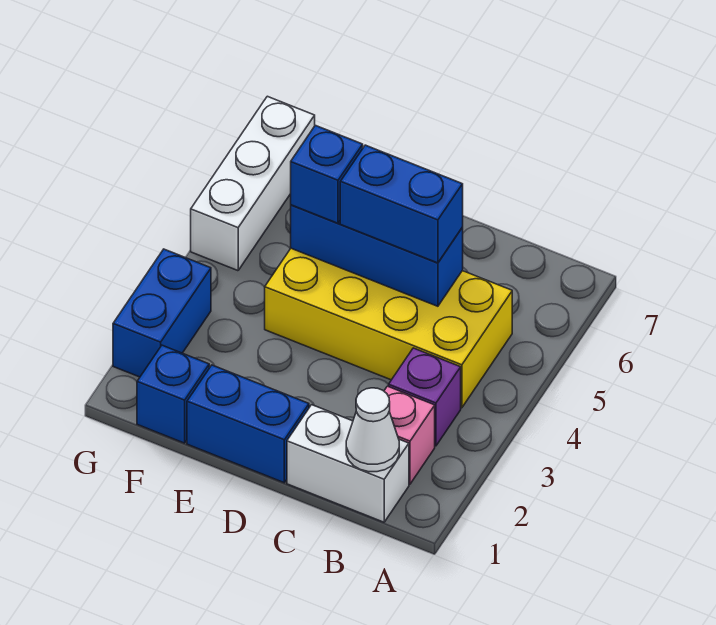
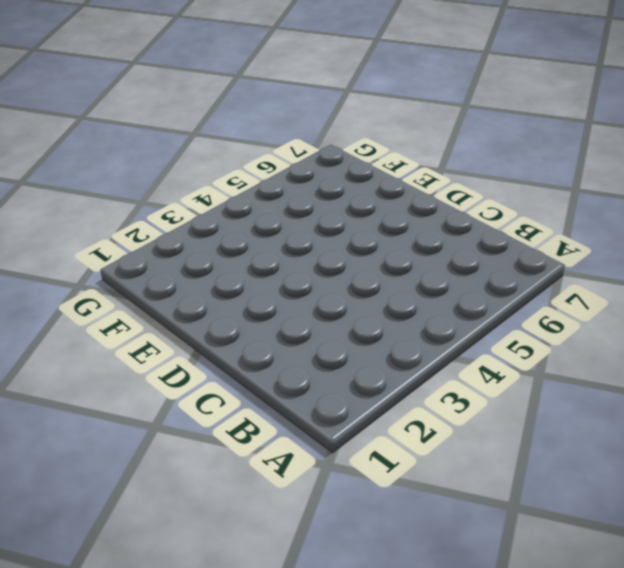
none -> white brick B1:C1 level 1
none -> pink brick B2 level 1
none -> purple brick B3 level 1

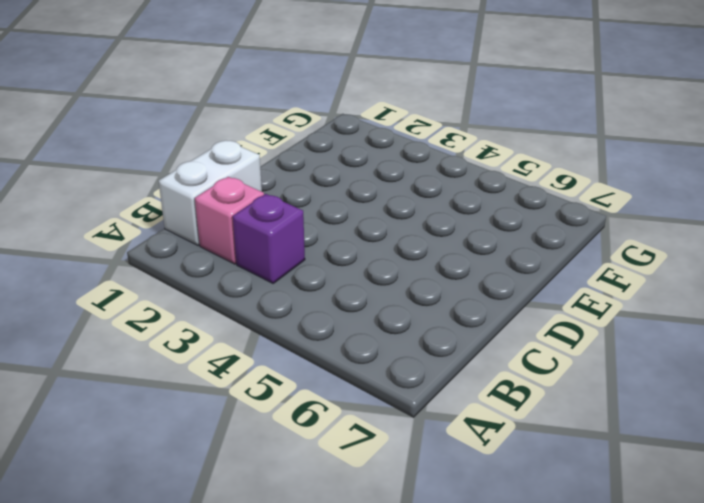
none -> yellow brick B4:E5 level 1
none -> blue brick D1:E1 level 1
none -> blue brick F1 level 1

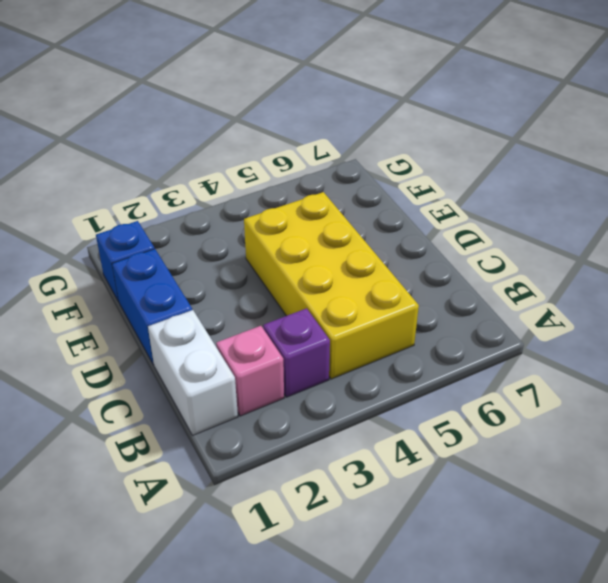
none -> blue brick G2:G3 level 1
none -> white brick G5:G7 level 1
none -> white cone B1 level 2

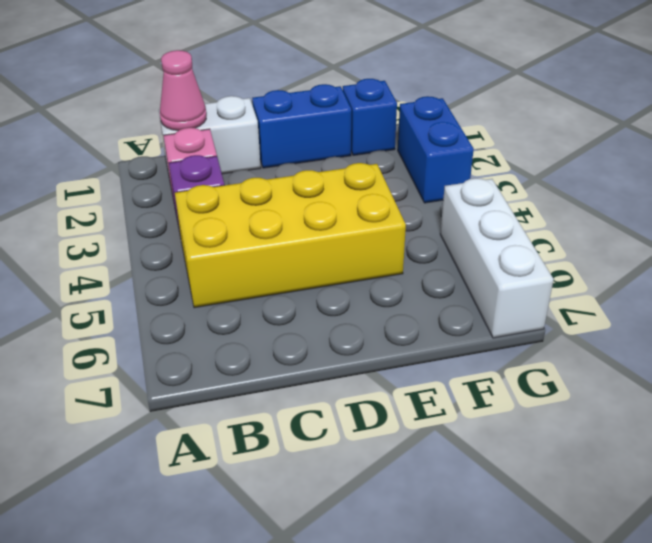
pink cone B1 level 2 -> white cone B1 level 2
none -> blue brick C5:E5 level 2
none -> blue brick C5:D5 level 3
none -> blue brick E5 level 3

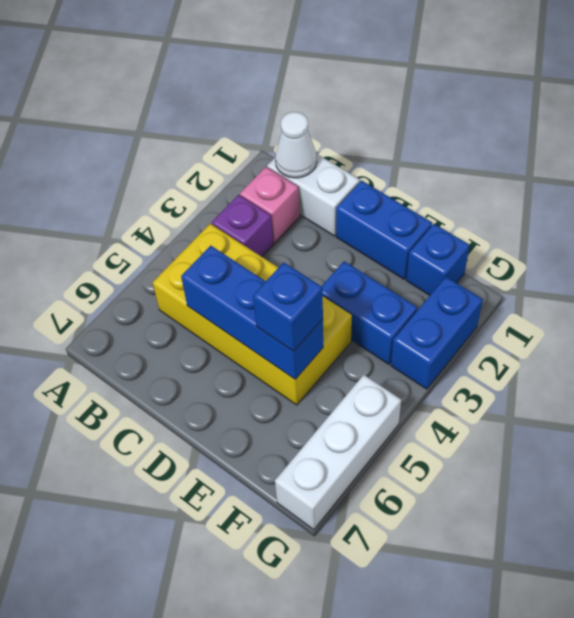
blue brick E3:F3 level 1 -> blue brick C5:D5 level 3

